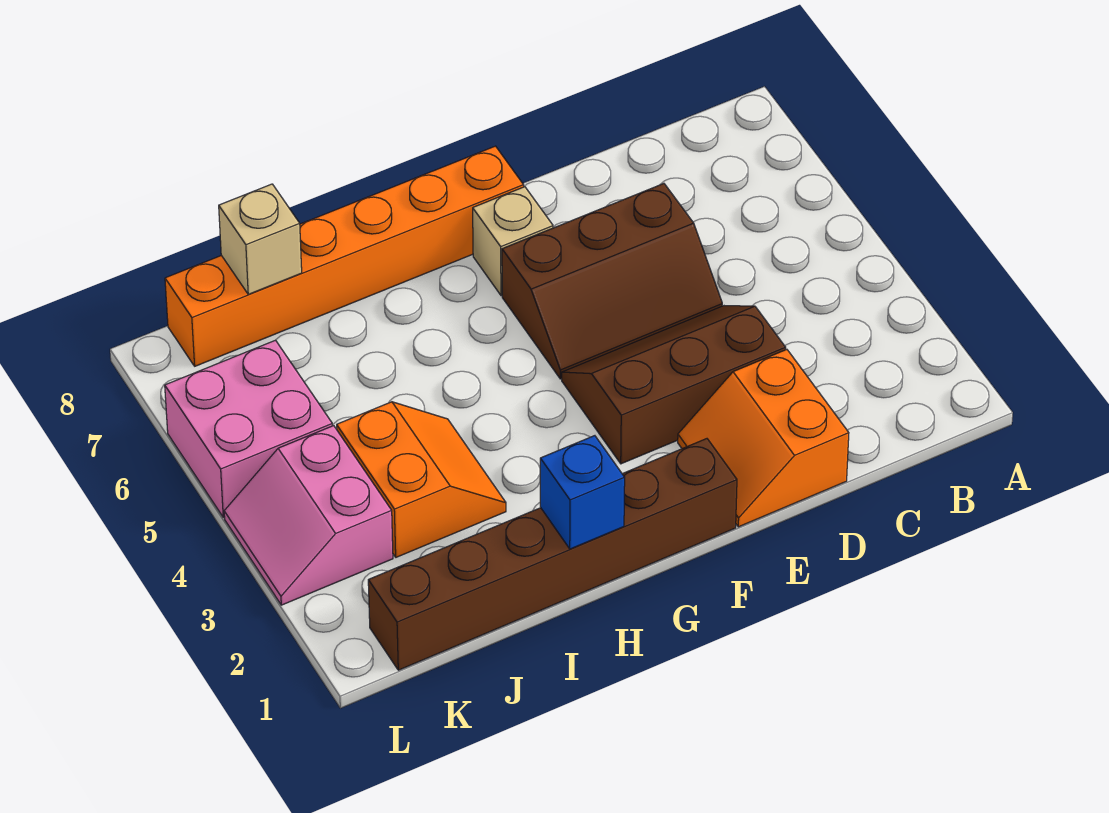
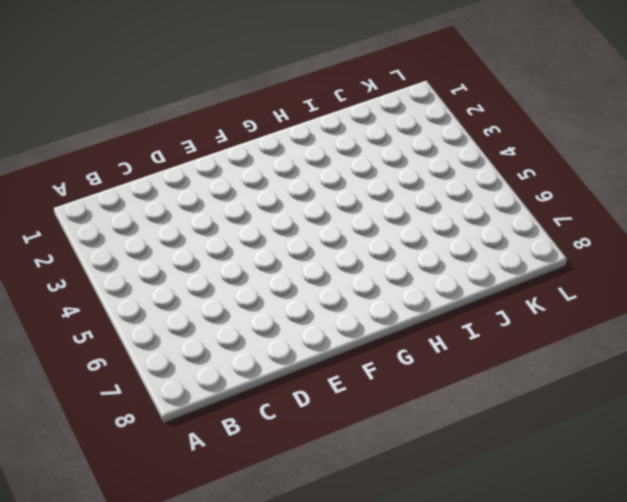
none -> orange slope D1:E2 level 1 top D
none -> brown slope D3:F4 level 1 top 3

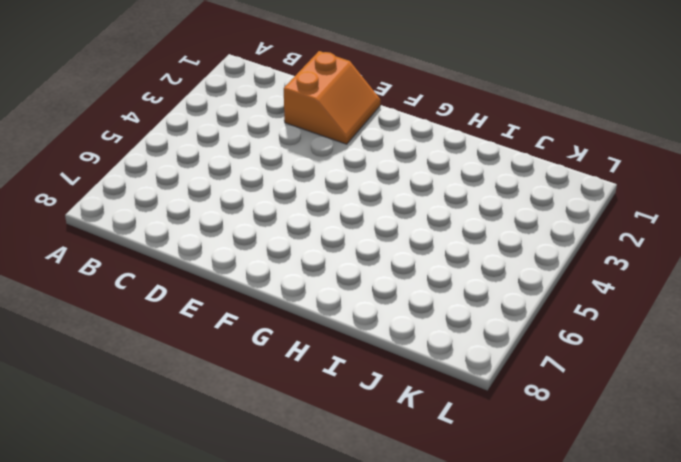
none -> brown slope D3:F4 level 1 top 3
none -> brown slope D5:F6 level 1 top 6

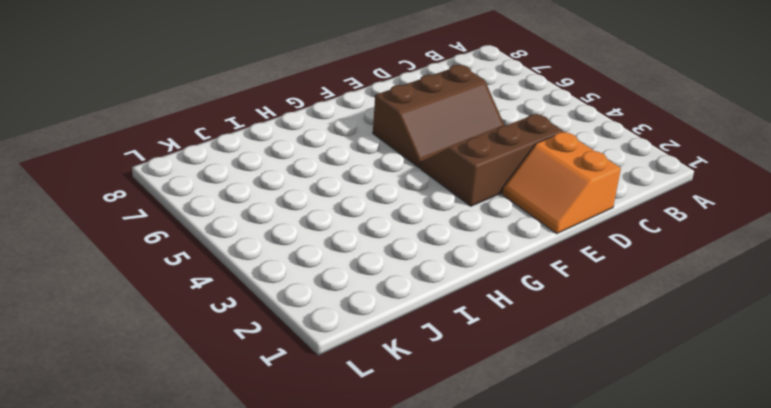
none -> brown brick F1:K1 level 1
none -> tan brick F7 level 1

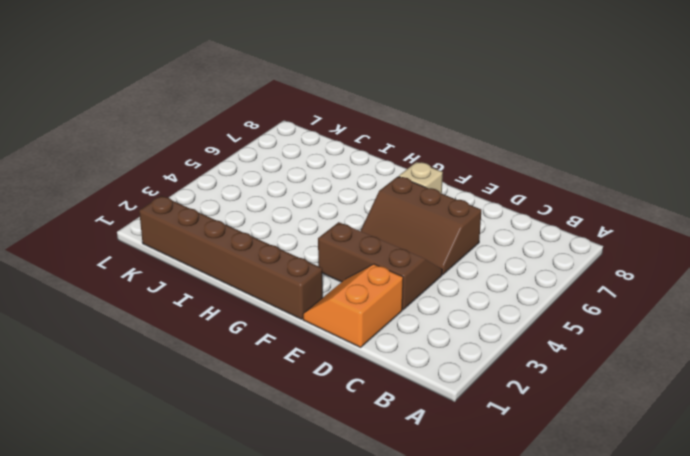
none -> orange brick F8:K8 level 1
none -> orange slope I3:J4 level 1 top J

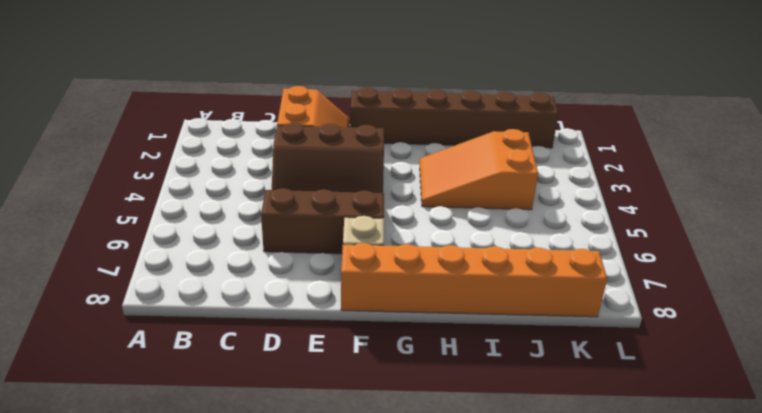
orange slope H3:J4 level 1 top J -> orange slope I3:J4 level 1 top J
none -> pink slope K3:L4 level 1 top K
none -> pink brick K5:L6 level 1

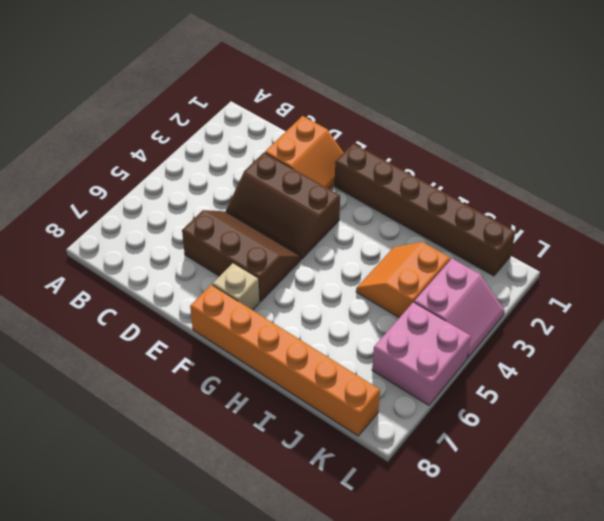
none -> blue brick H1 level 2
none -> tan brick J8 level 2

